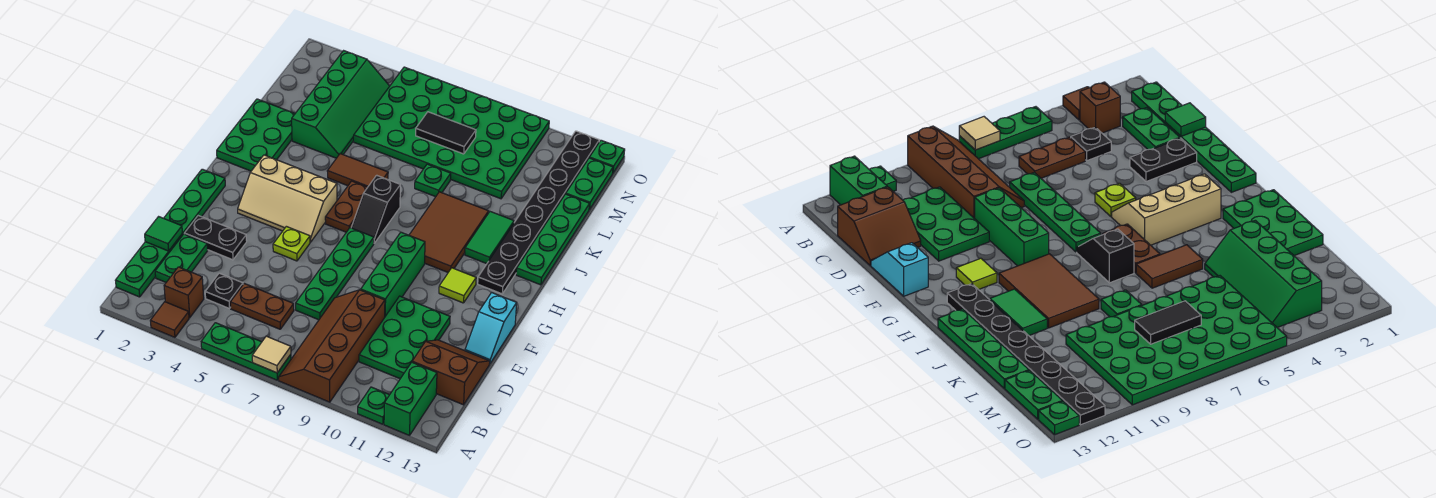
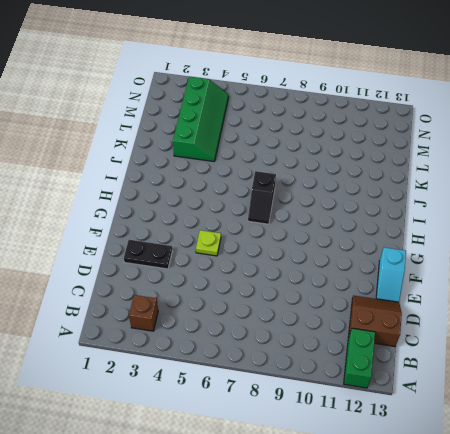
none -> brown tile A3 level 1
none -> green plate A5:A7 level 1
none -> brown slope A8:D9 level 1 top 9
none -> green plate A11 level 1

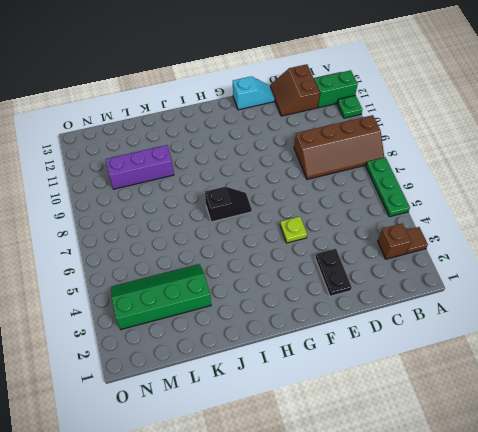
purple brick K10:M10 level 1 -> green plate L5:O10 level 1
none -> green plate B1:G1 level 1
none -> green plate C2:D2 level 1
none -> black plate C4 level 1
none -> brown plate C5:C6 level 1

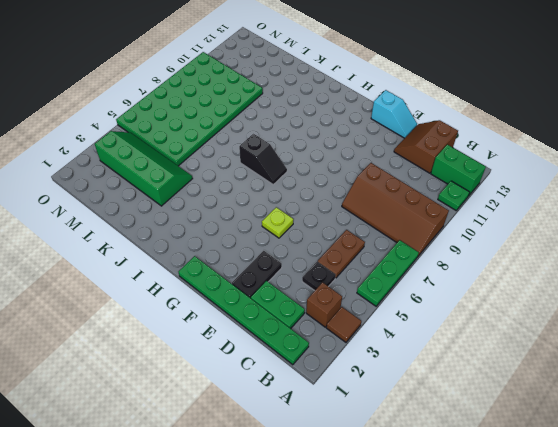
none -> green plate C10:E11 level 1
none -> green plate D7:G7 level 1
none -> green brick E9:G9 level 1
none -> tan slope G3:H5 level 1 top H

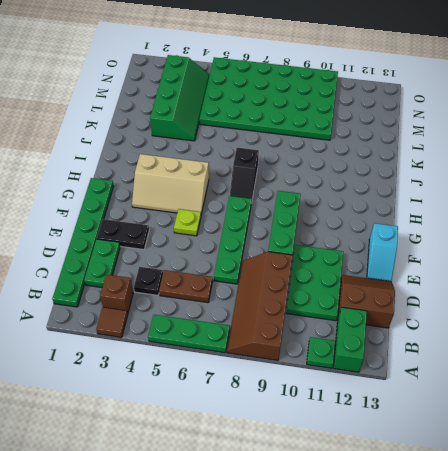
none -> lime tile G11 level 1
none -> brown plate H6:I6 level 1
none -> brown tile H9:J10 level 1
none -> black plate H12:O12 level 1

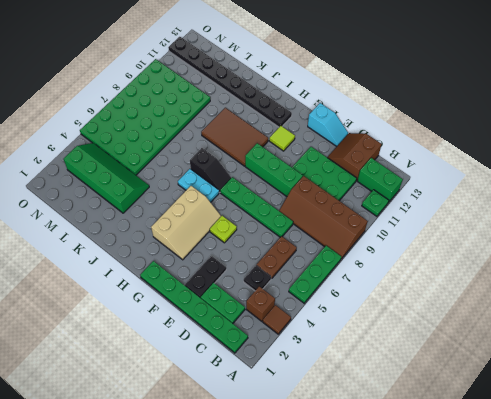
cyan plate H6:I6 level 1 -> brown plate H6:I6 level 1
none -> green plate I1:K2 level 1
none -> green tile I11:J11 level 1
none -> green plate I13:L13 level 1
none -> brown tile J5:J6 level 1

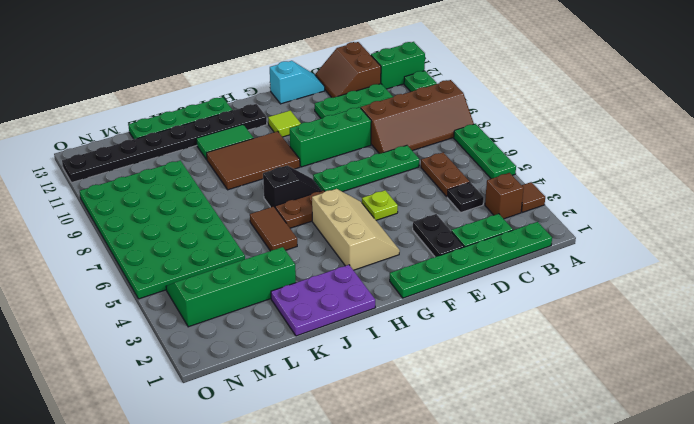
purple plate I1:K2 level 1 -> green plate I1:K2 level 1
none -> green plate K8 level 1
none -> green plate M13:N13 level 1
none -> green plate O13 level 1
none -> tan tile A7 level 2

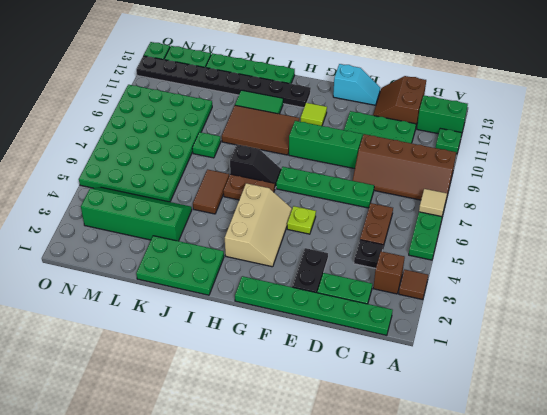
none -> green tile D1 level 2
none -> black tile M7:M8 level 2

